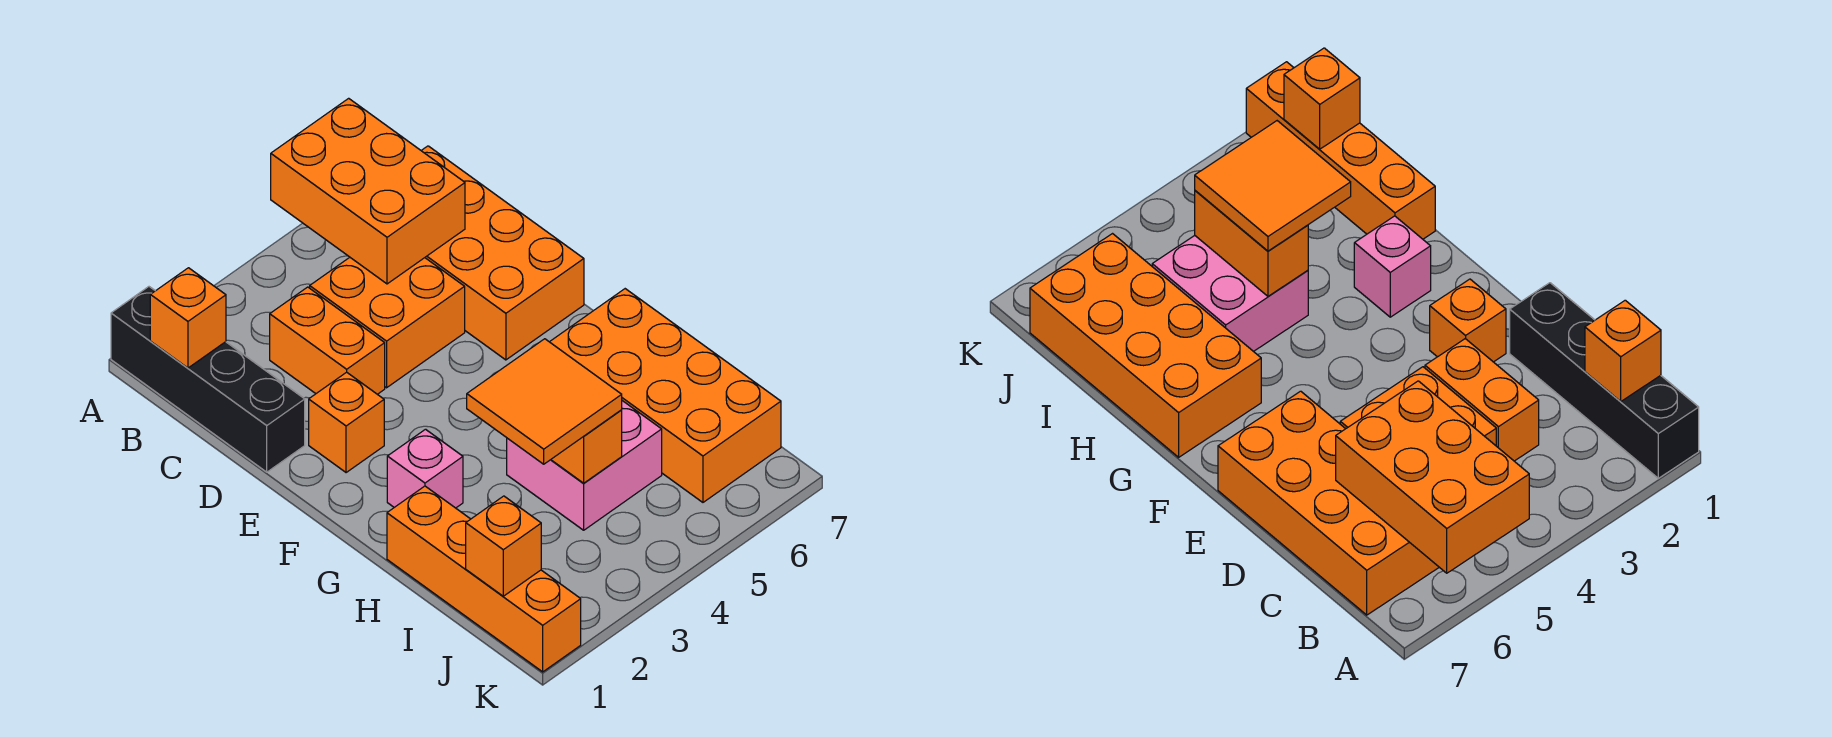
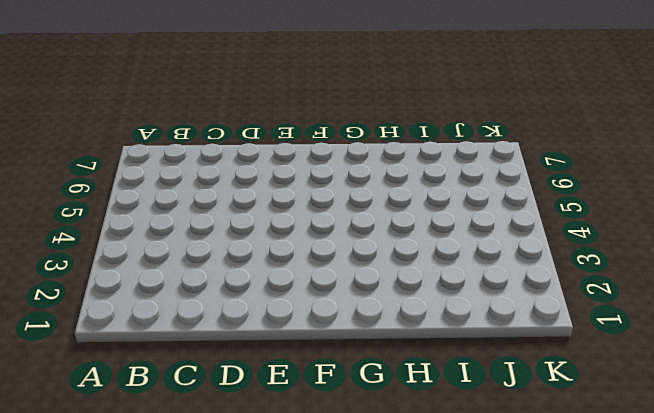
none -> black brick A1:D1 level 1
none -> orange brick B6:E7 level 1
none -> orange brick C3:D3 level 1

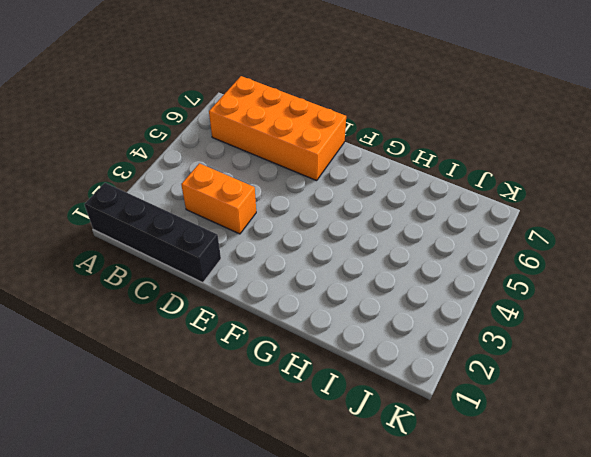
none -> orange brick C4:D5 level 1
none -> orange brick E2 level 1
none -> pink brick G2 level 1

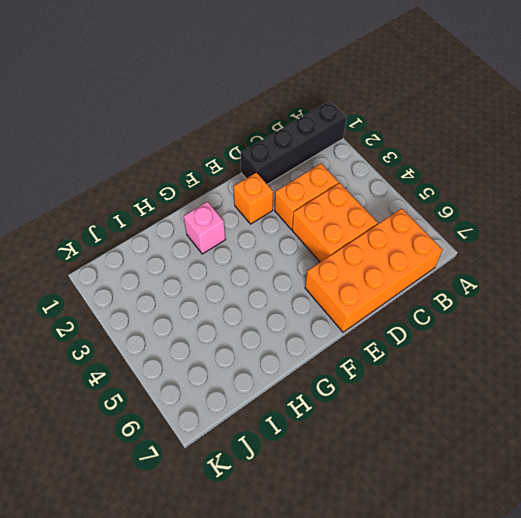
none -> orange brick G6:J7 level 1
none -> orange brick H1:K1 level 1
none -> pink brick H4:I5 level 1

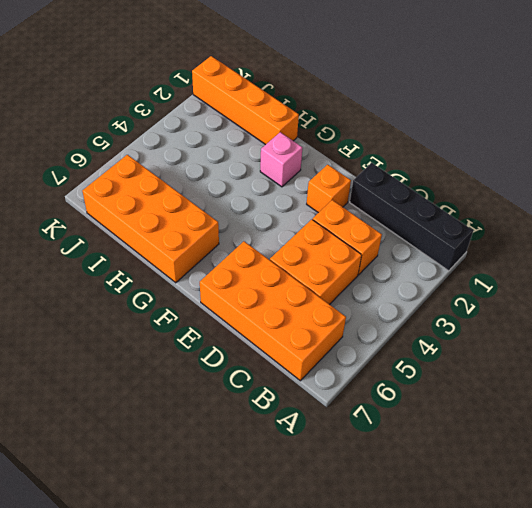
none -> pink brick H4:I5 level 1
none -> orange brick A5:C6 level 2
none -> orange brick B1 level 2

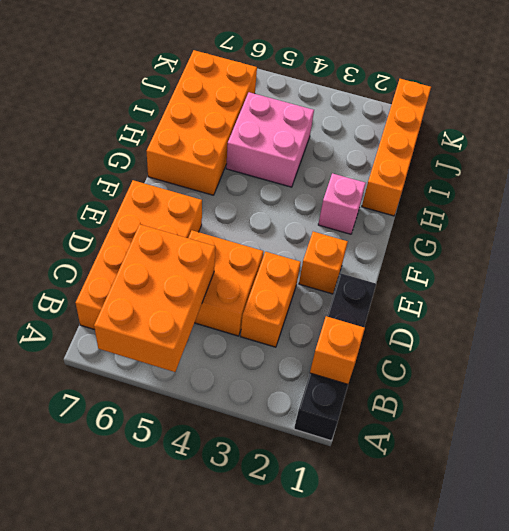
none -> orange brick H4:I4 level 2
none -> orange brick J1 level 2
none -> orange tile H3:I4 level 3

